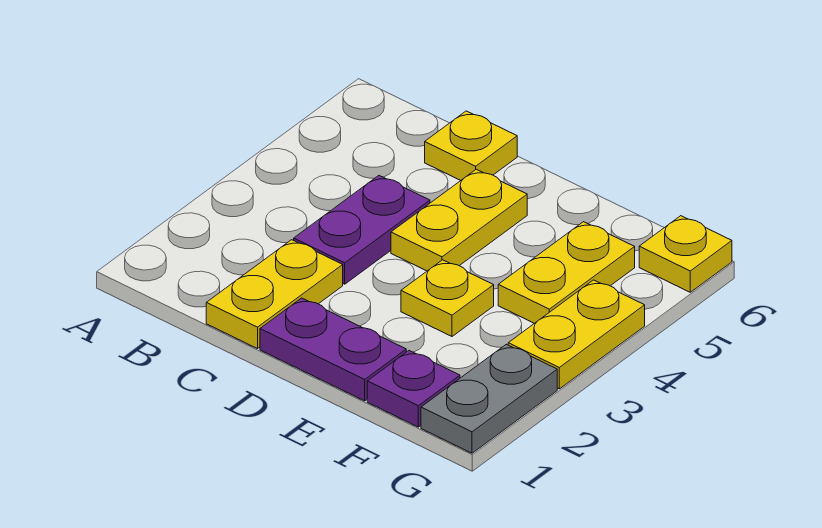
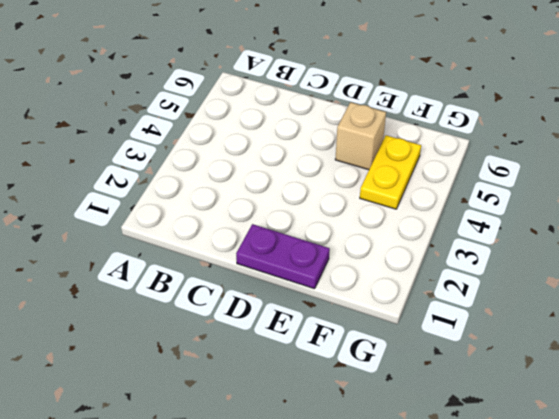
tan brick E5 level 1 -> none
none -> yellow plate C1:C2 level 1
none -> purple plate C3:C4 level 1

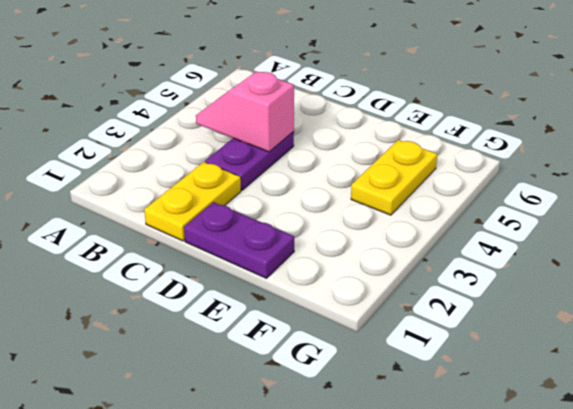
pink slope B4:C4 level 2 top C -> none
none -> yellow plate C6 level 1
none -> yellow plate D4:D5 level 1

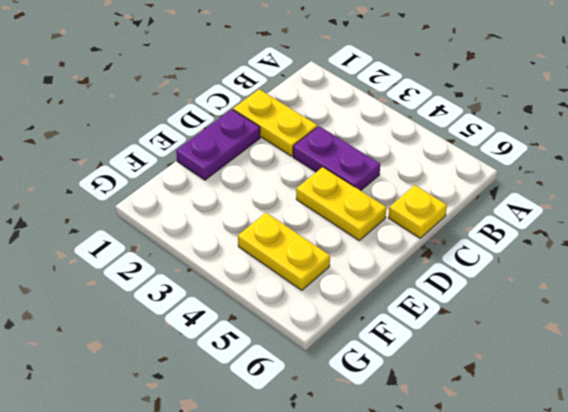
none -> yellow plate E3 level 1
none -> purple plate F1 level 1

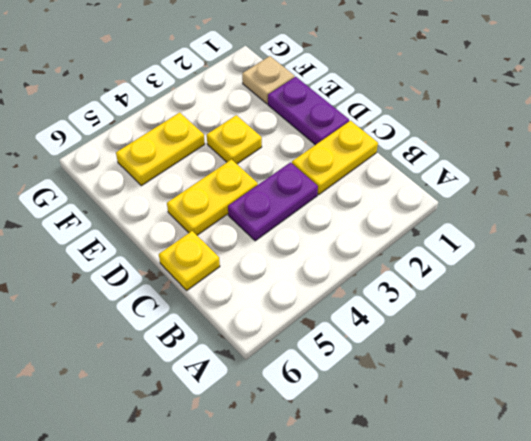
tan plate F1 level 1 -> purple plate F1 level 1
none -> grey plate G1:G2 level 1
none -> yellow plate G3:G4 level 1

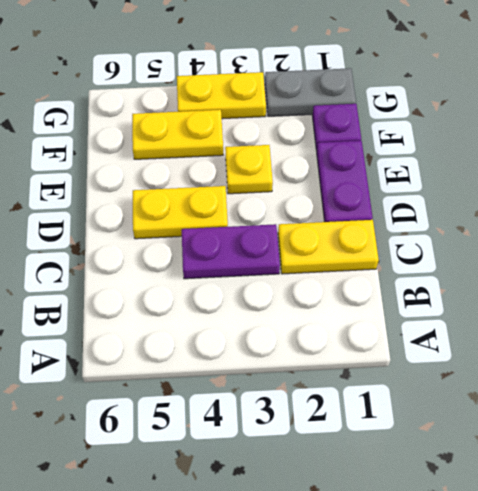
none -> yellow plate C6 level 1
none -> yellow plate G6 level 1

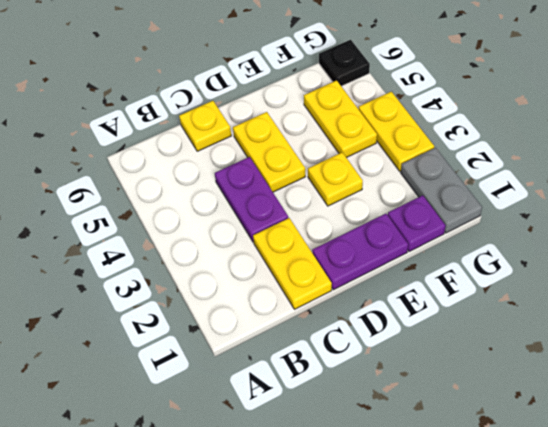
black plate G6 level 1 -> yellow plate G6 level 1

